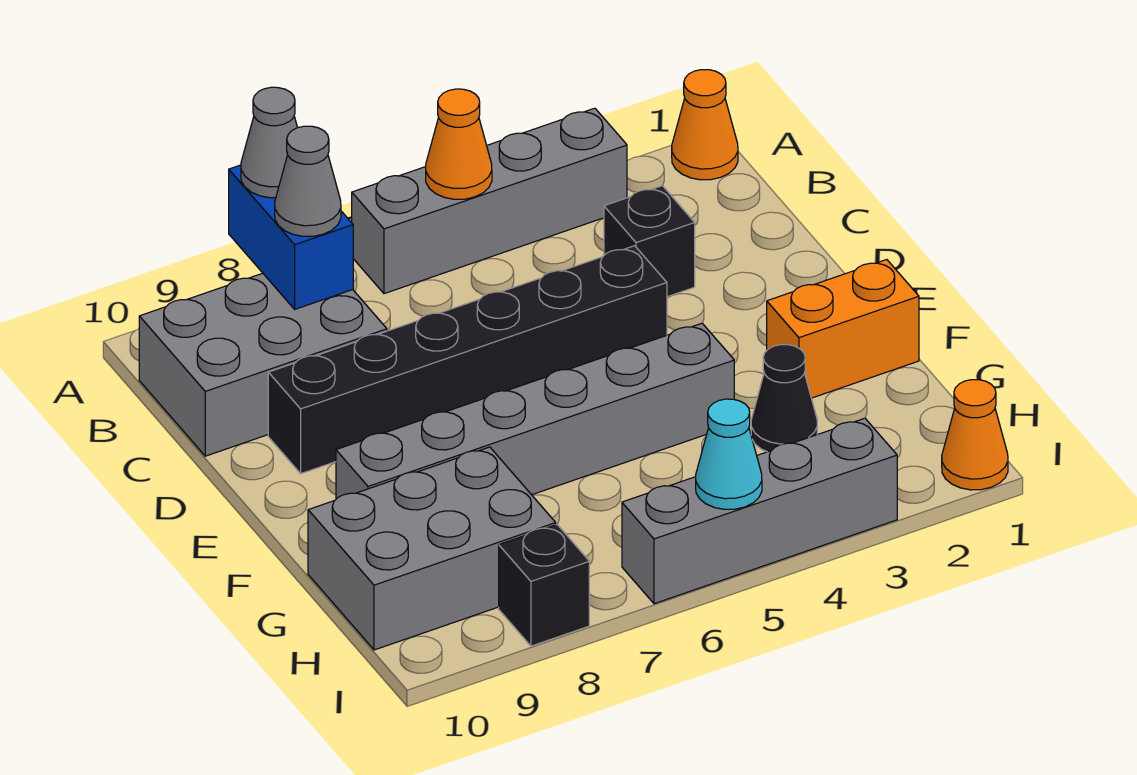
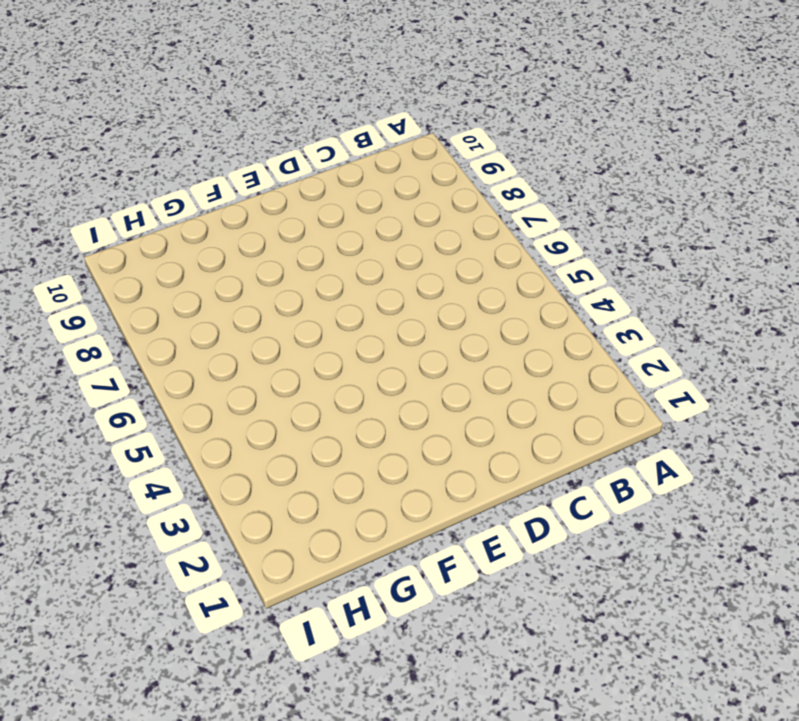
none -> orange cone A1 level 1
none -> grey brick A3:A6 level 1
none -> grey brick B8:C10 level 1

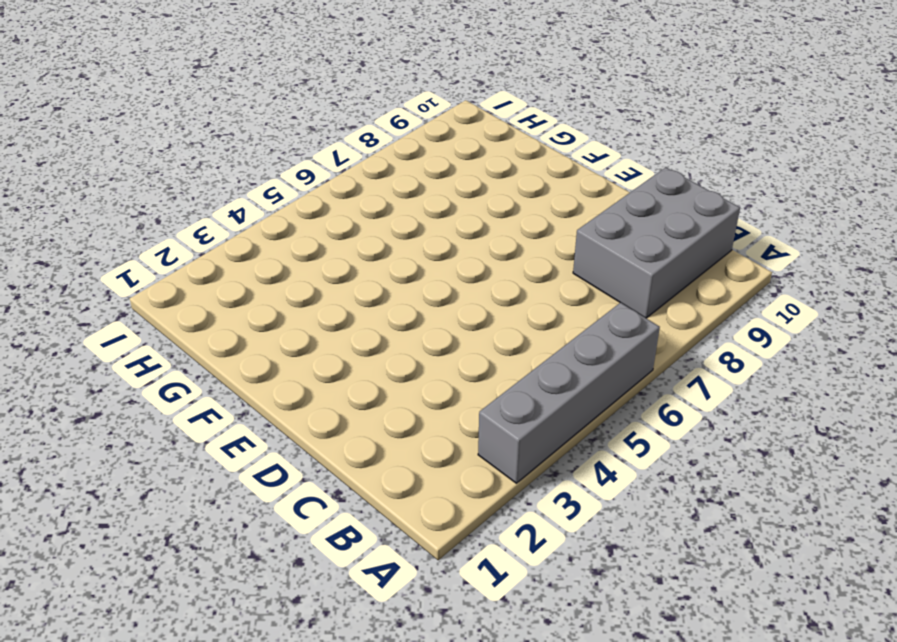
none -> orange cone A1 level 1
none -> black brick C3 level 1
none -> black brick D4:D9 level 1

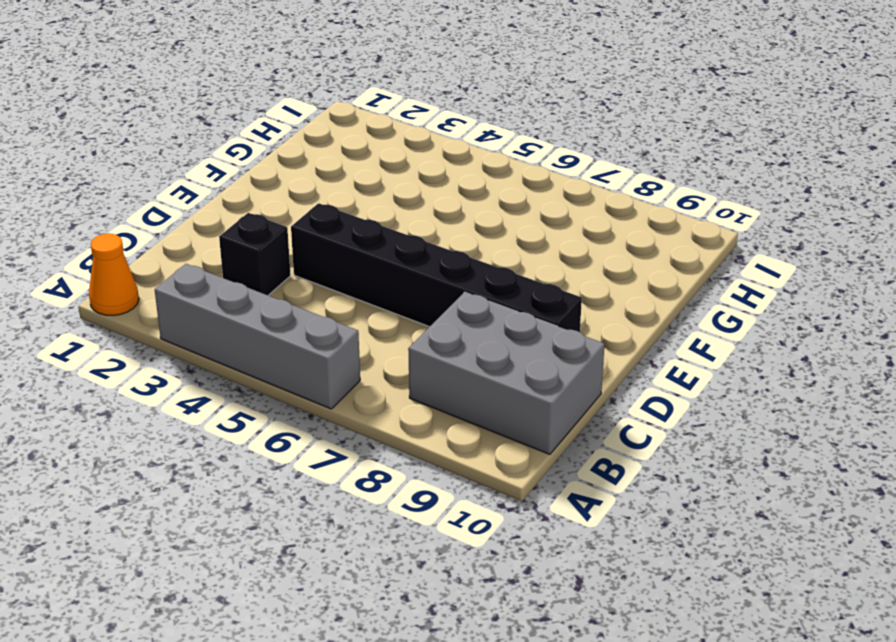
none -> orange brick F1:F2 level 1
none -> grey brick F4:F9 level 1
none -> black cone G3 level 1

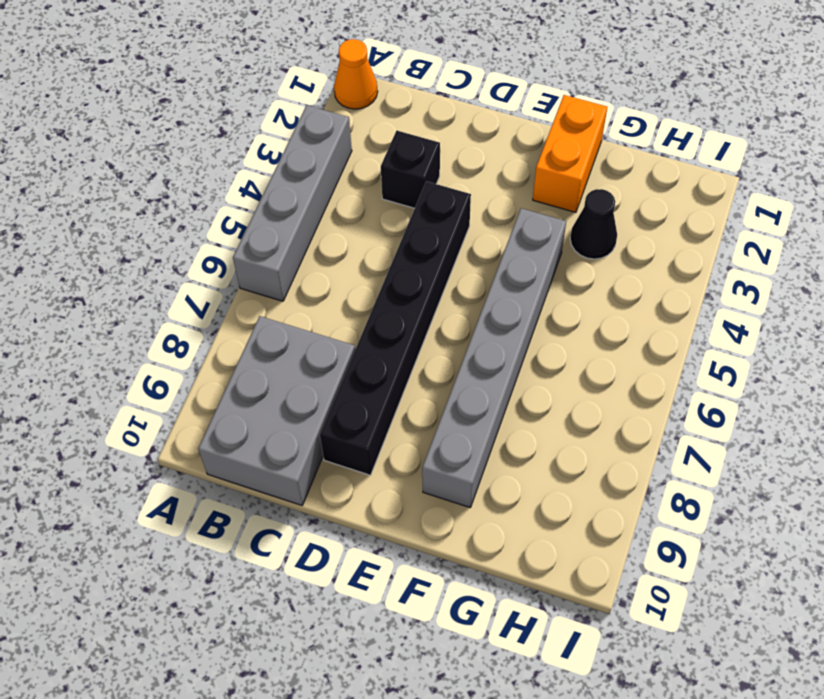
none -> grey brick G8:H10 level 1
none -> orange cone I1 level 1
none -> grey brick I3:I6 level 1

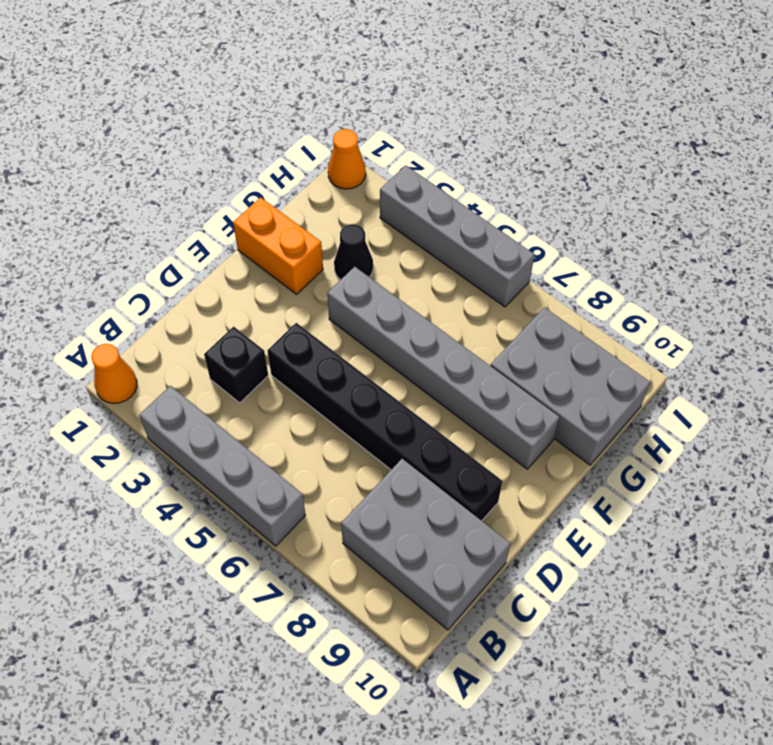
none -> black brick I8 level 1
none -> orange cone A5 level 2
none -> blue brick A8:B8 level 2

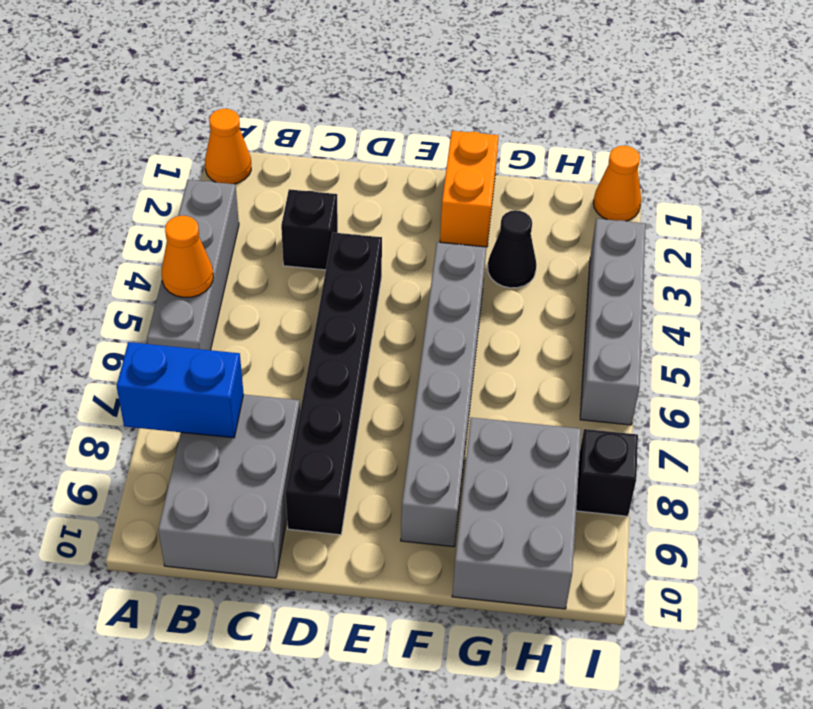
none -> cyan cone I5 level 2
none -> grey cone A8 level 3
none -> grey cone B8 level 3

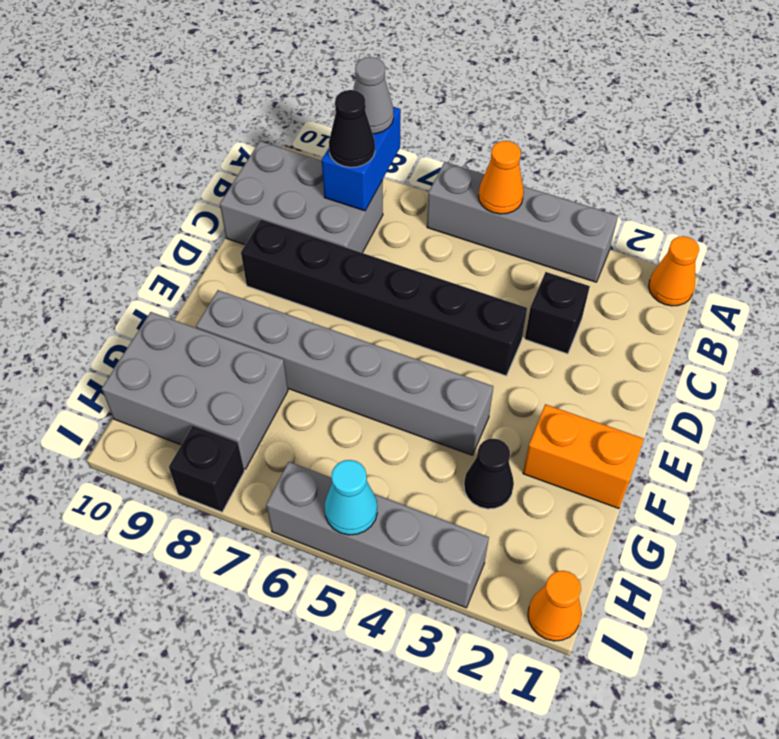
black cone B8 level 3 -> grey cone B8 level 3

